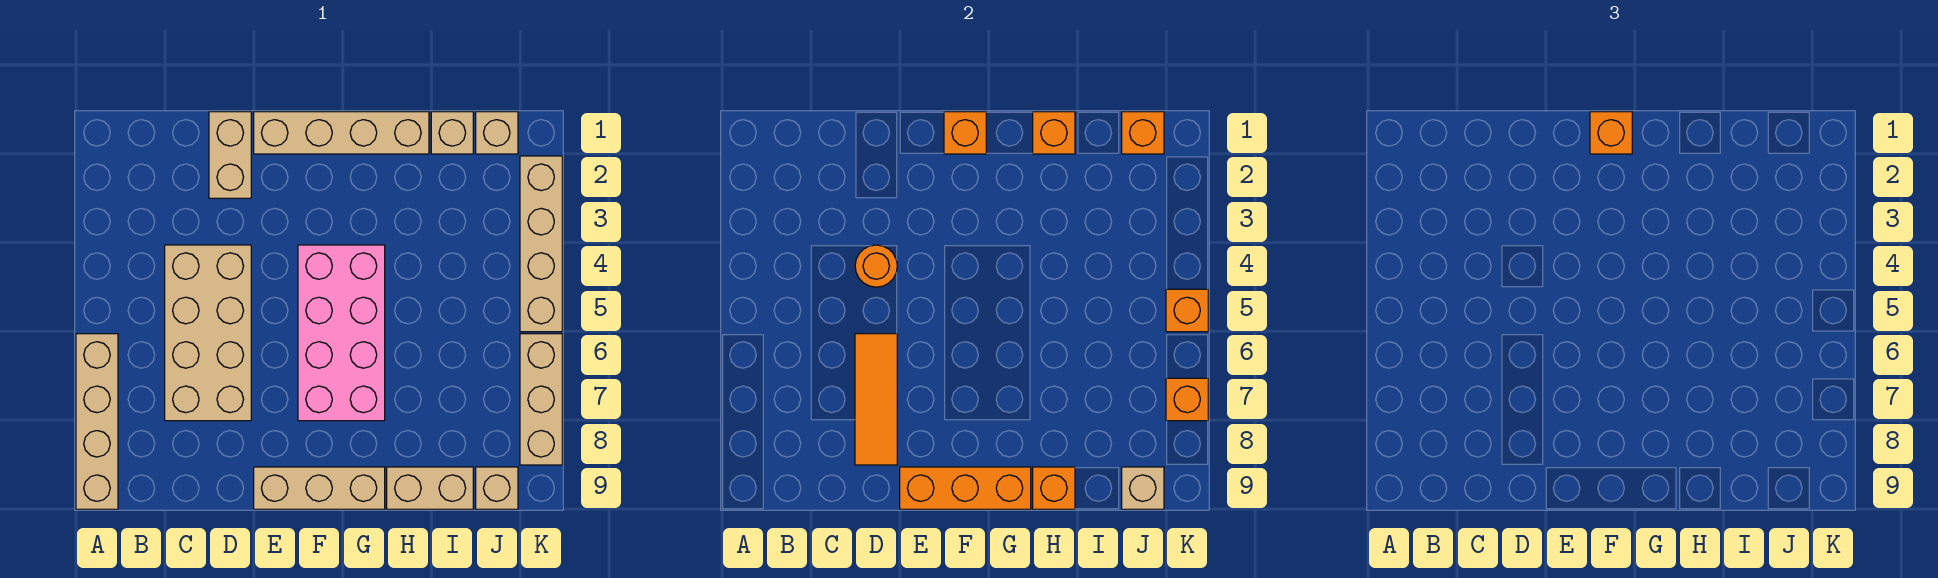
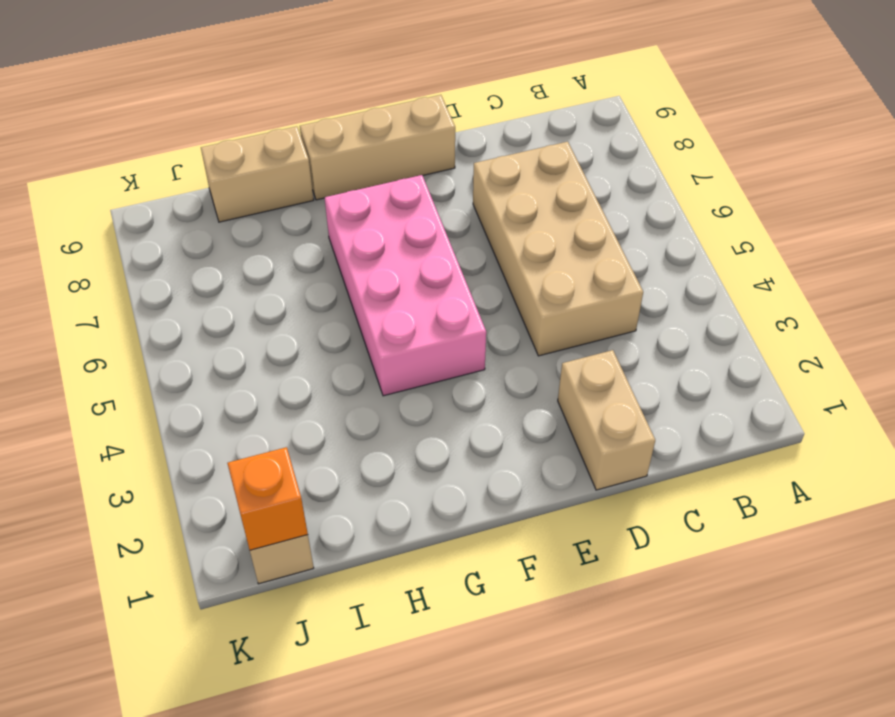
none -> tan brick A6:A9 level 1
none -> tan brick E1:H1 level 1
none -> tan brick I1 level 1

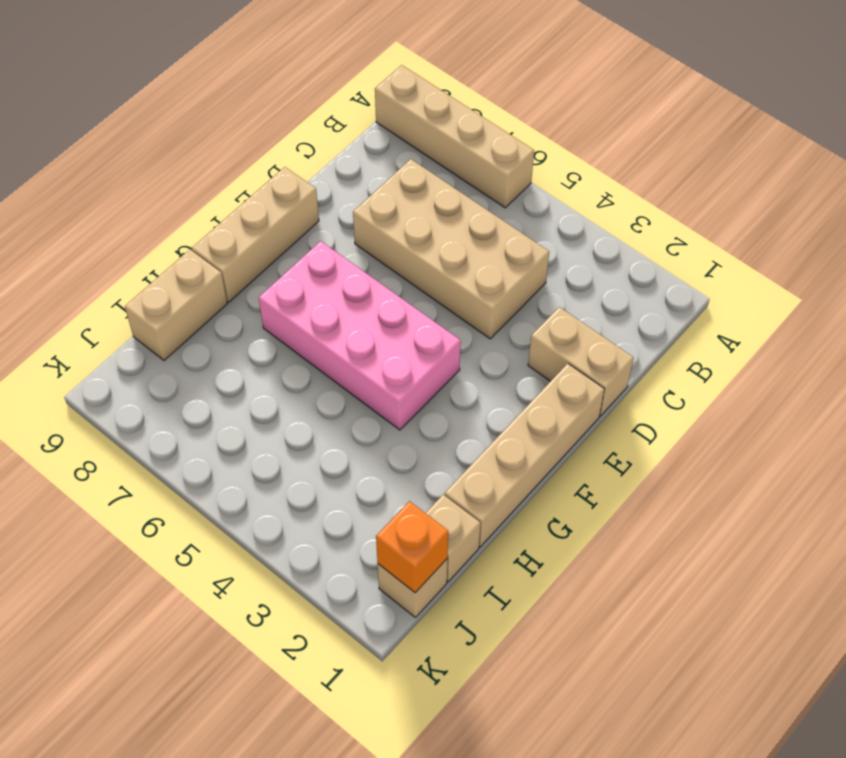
none -> tan brick J9 level 1
none -> tan brick K2:K5 level 1
none -> tan brick K6:K8 level 1

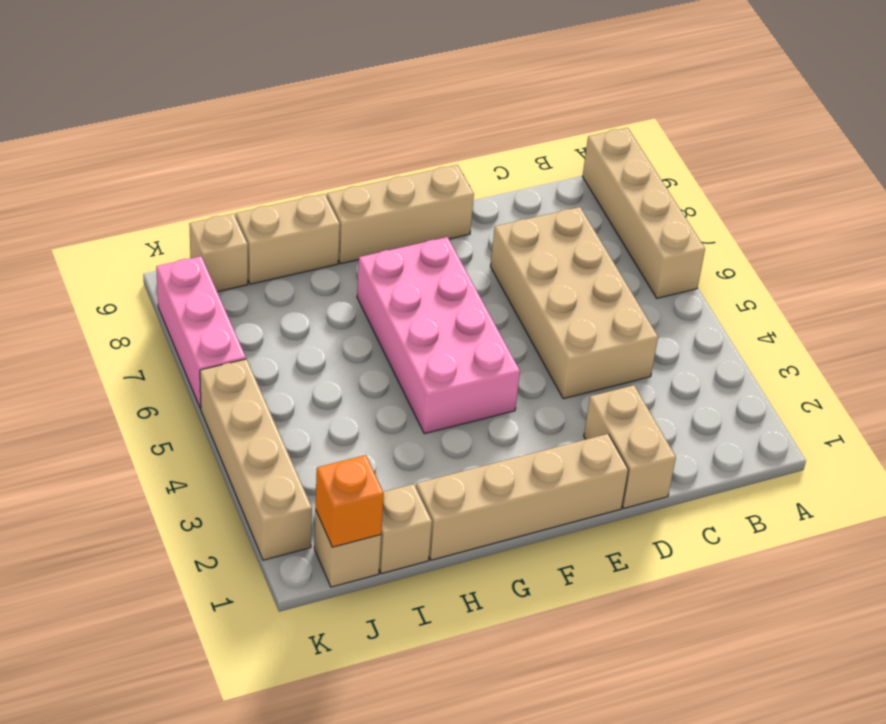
pink brick K6:K8 level 1 -> tan brick K6:K8 level 1
none -> orange round brick D4 level 2
none -> orange tile D6:D8 level 2
none -> orange brick E9:G9 level 2

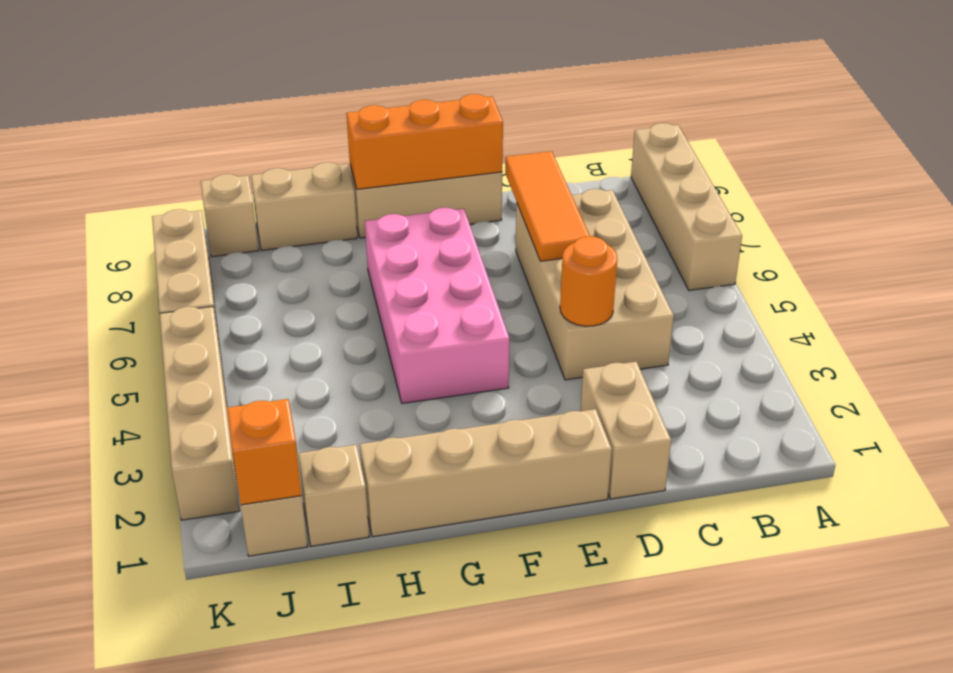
none -> orange brick F1 level 2
none -> orange brick H1 level 2
none -> orange brick H9 level 2

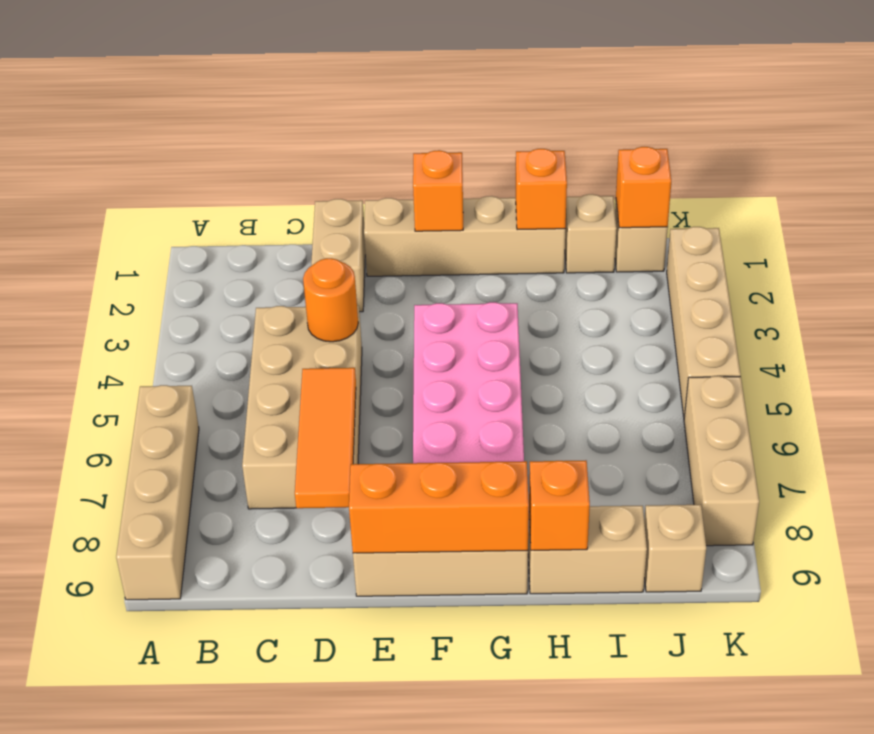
none -> tan brick J9 level 2
none -> orange brick K5 level 2
none -> orange brick K7 level 2

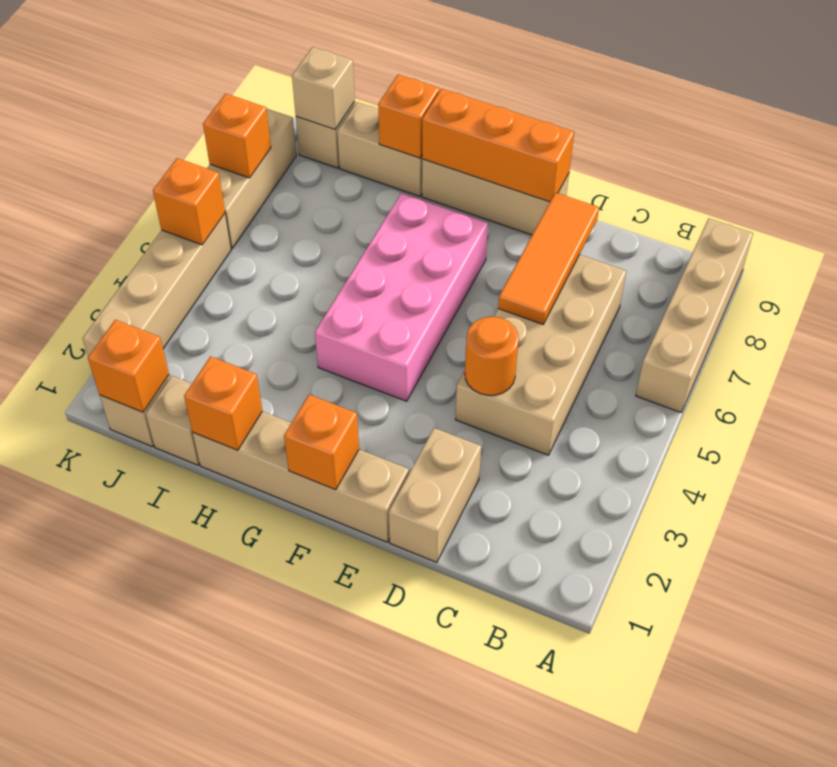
none -> orange brick F1 level 3

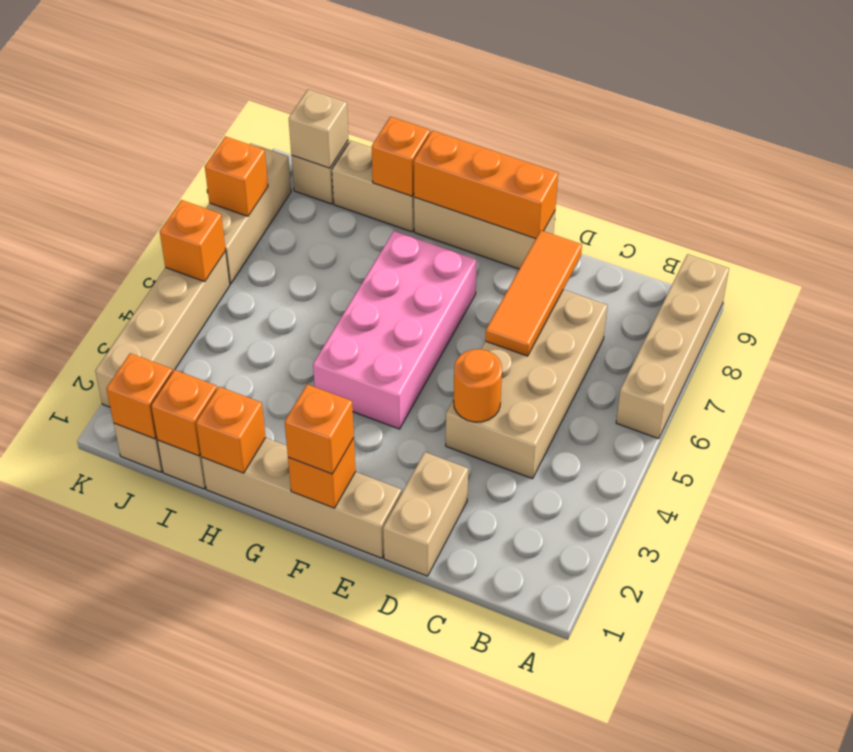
orange brick I1 level 2 -> none

